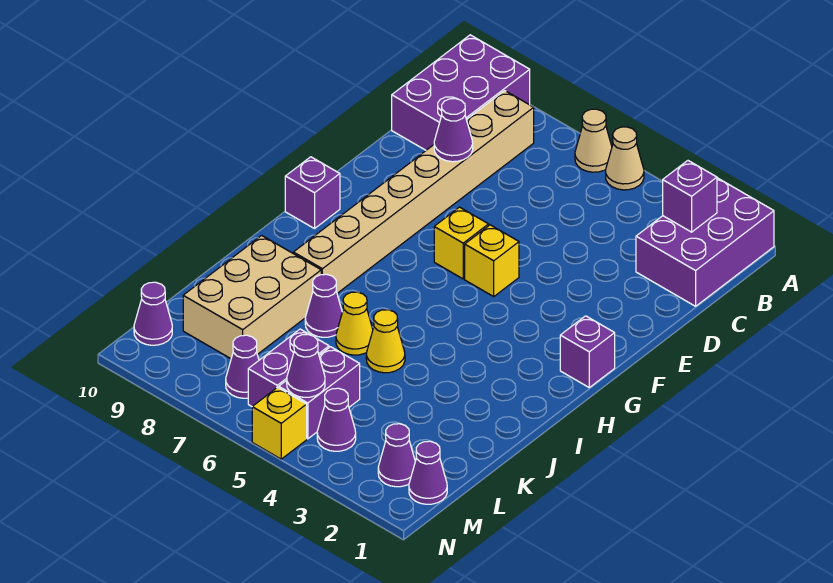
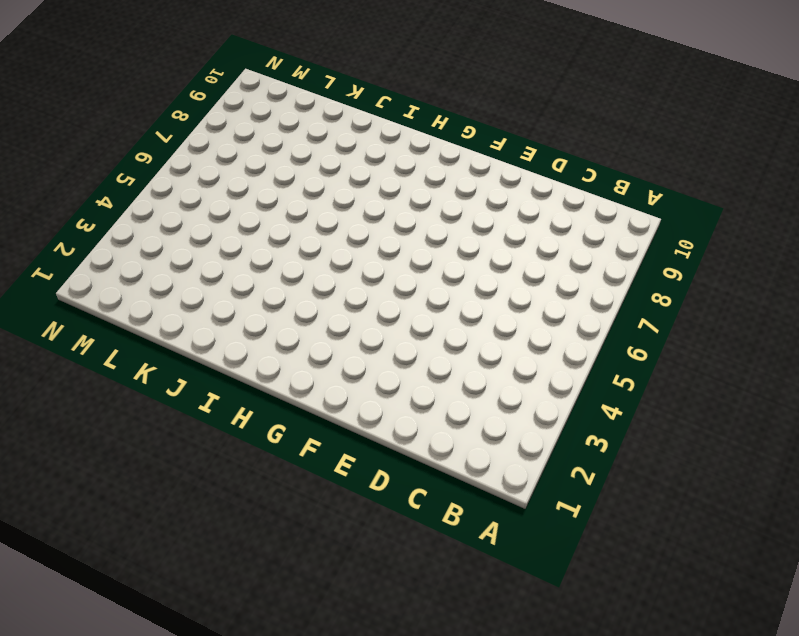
none -> purple brick A1:C2 level 1
none -> tan cone A5 level 1
none -> tan cone A6 level 1

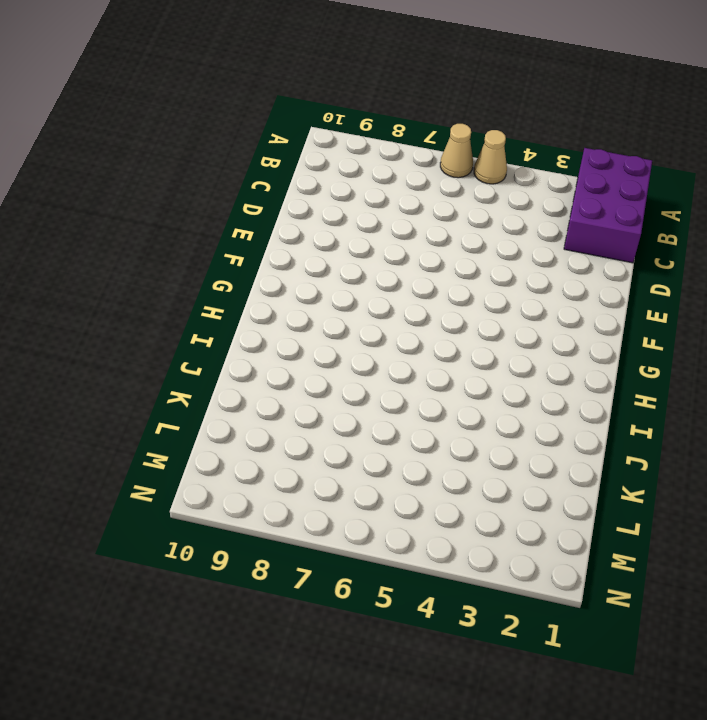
none -> purple brick A9:C10 level 1
none -> tan brick B8:I8 level 1
none -> yellow brick F5 level 1

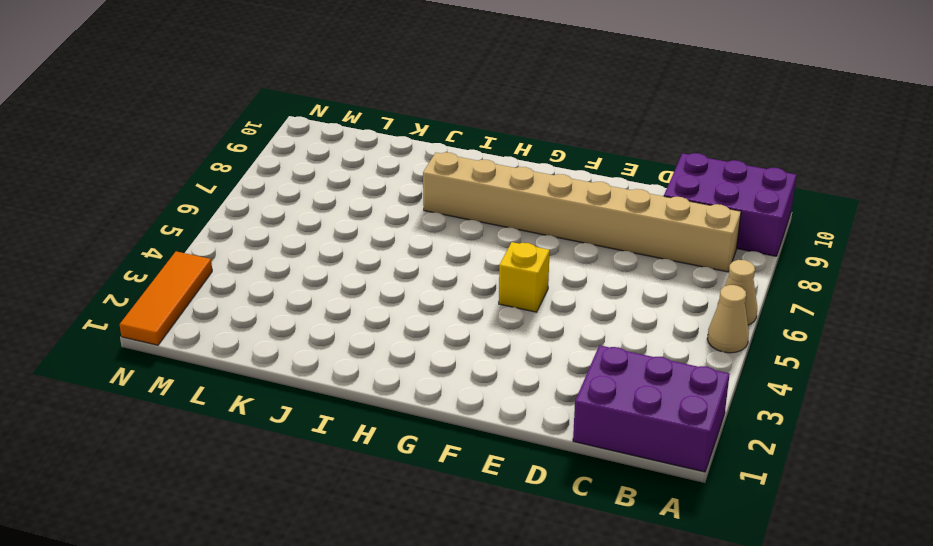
orange tile N1:N3 level 1 -> none
none -> yellow brick F6 level 1
none -> purple brick G1 level 1
none -> purple brick G10 level 1

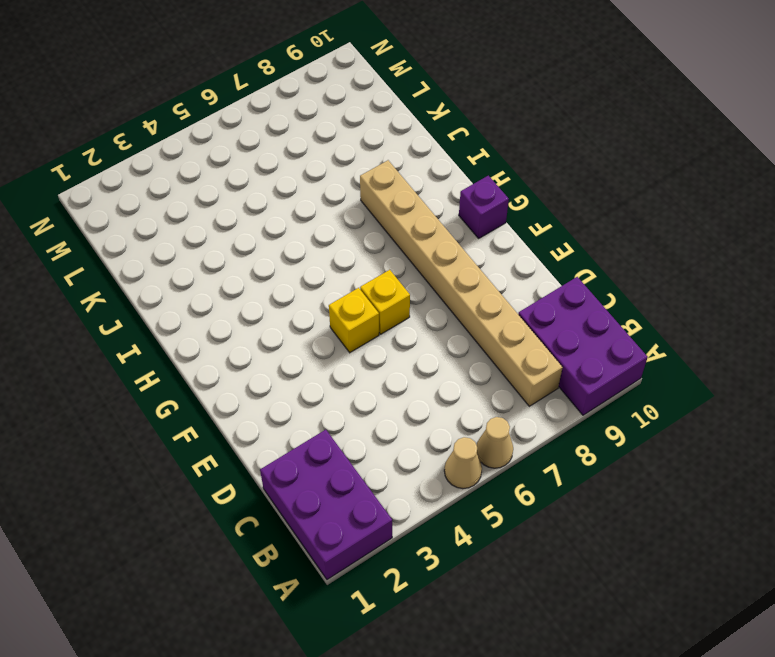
none -> purple brick G1 level 1
none -> yellow cone J5 level 1
none -> yellow cone J6 level 1

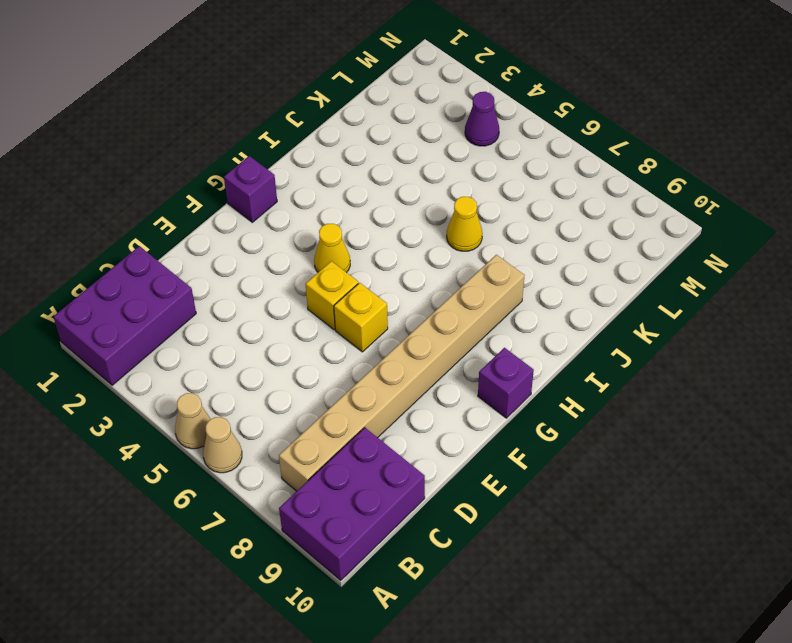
yellow cone G4 level 1 -> yellow cone J5 level 1
none -> purple cone J7 level 1
none -> tan brick J8:L9 level 1
none -> purple brick L5:M5 level 1

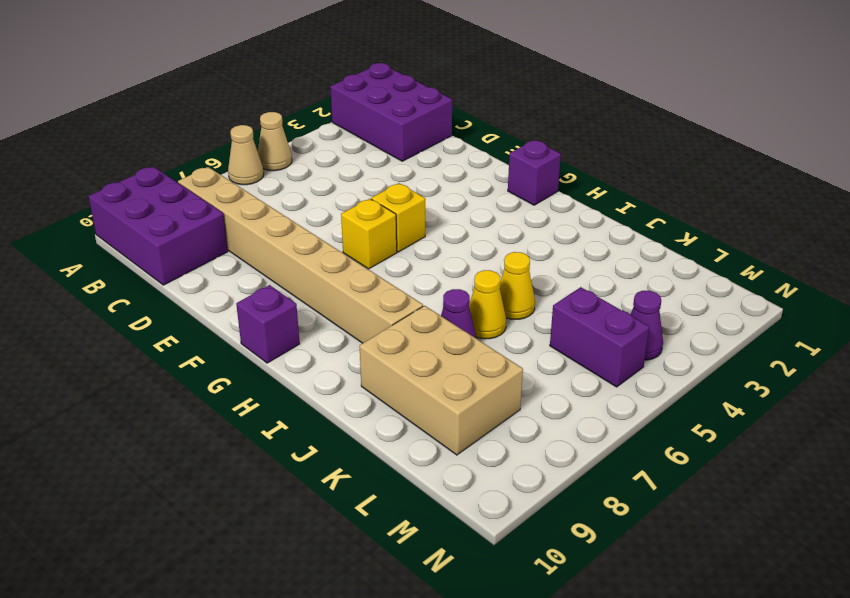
none -> purple brick L6:M6 level 1
none -> purple cone M1 level 1
none -> purple cone M2 level 1

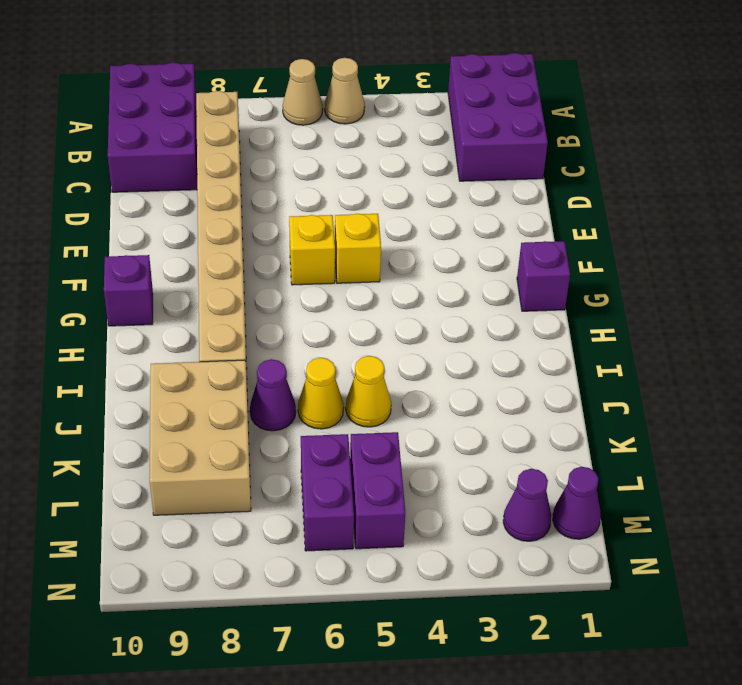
none -> purple cone M4 level 1
none -> purple cone M7 level 1
none -> purple cone M10 level 1

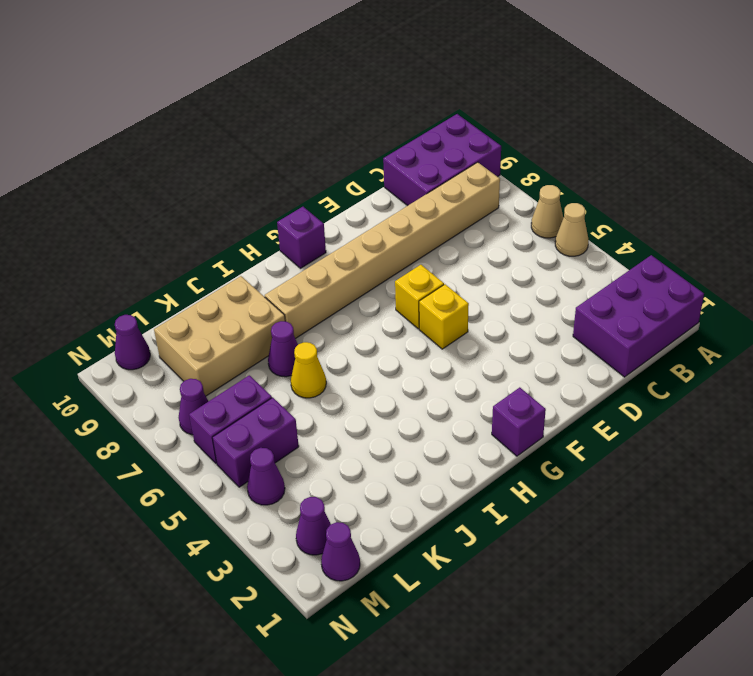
none -> yellow cone J5 level 1
none -> yellow brick N5 level 1
none -> purple brick B2 level 2

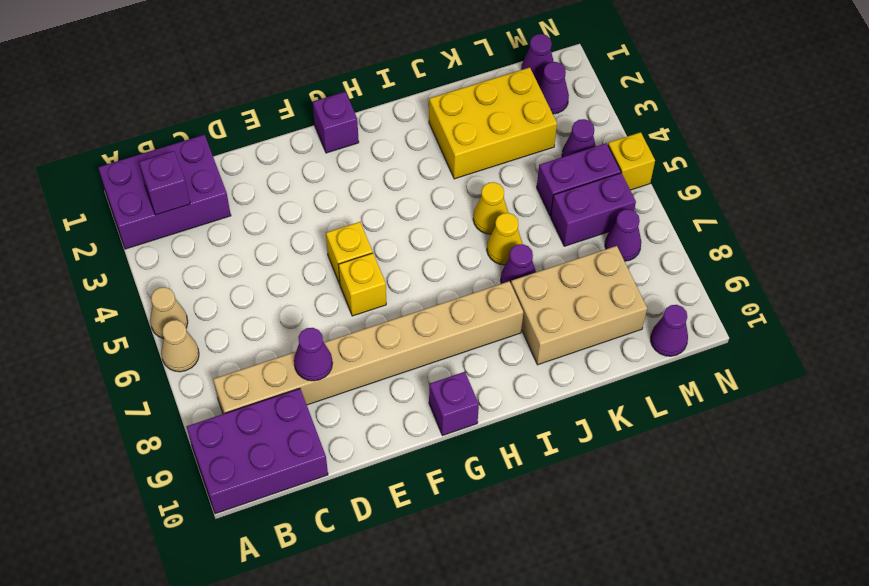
yellow brick J2:L3 level 1 -> none
none -> purple cone M5 level 2

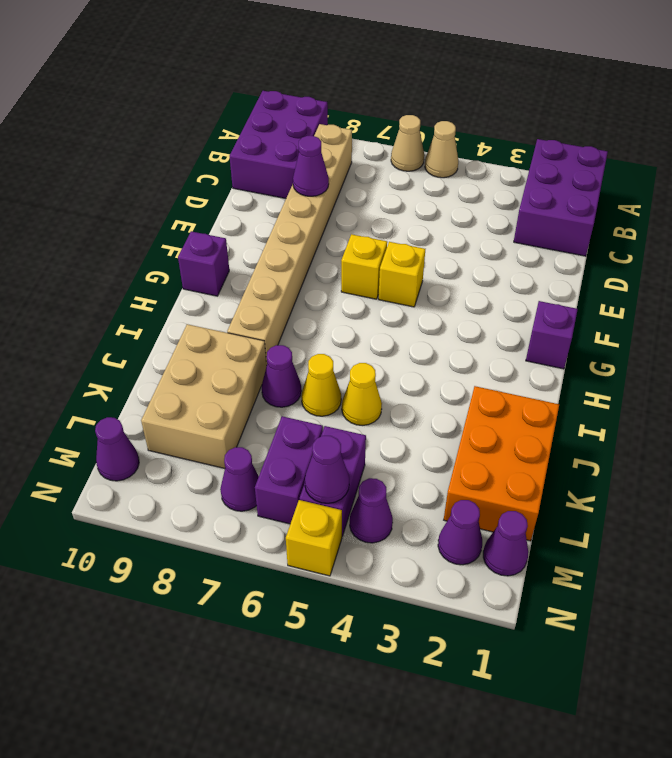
orange brick J1:L2 level 1 -> none
none -> purple brick B2 level 2

